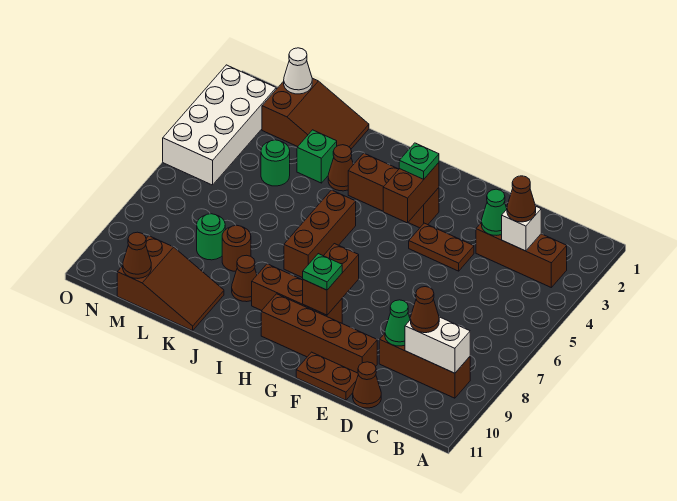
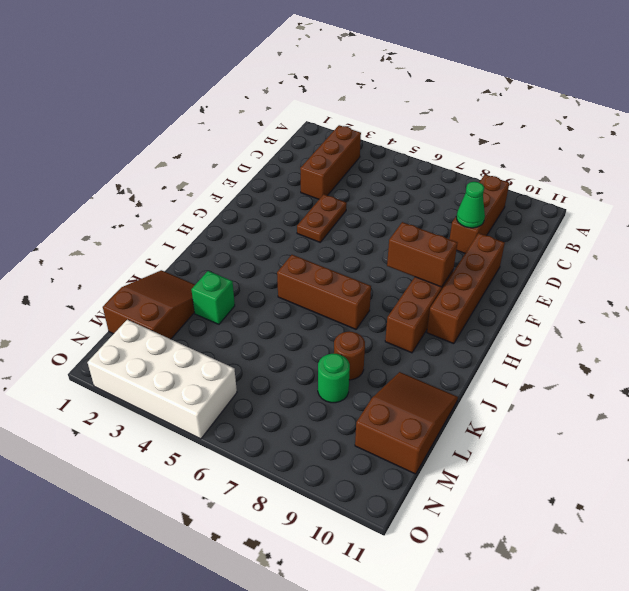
none -> brown cone D11 level 1
none -> brown plate E11:F11 level 1
none -> brown brick G3:I3 level 1
none -> brown cone J3 level 1

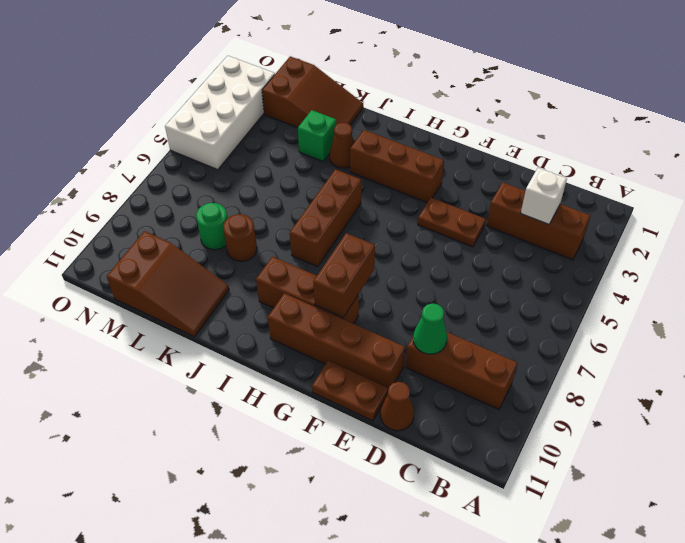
none -> brown cone J9 level 1
none -> green round brick L4 level 1
none -> white brick B9:C9 level 2
none -> green cone D3 level 2

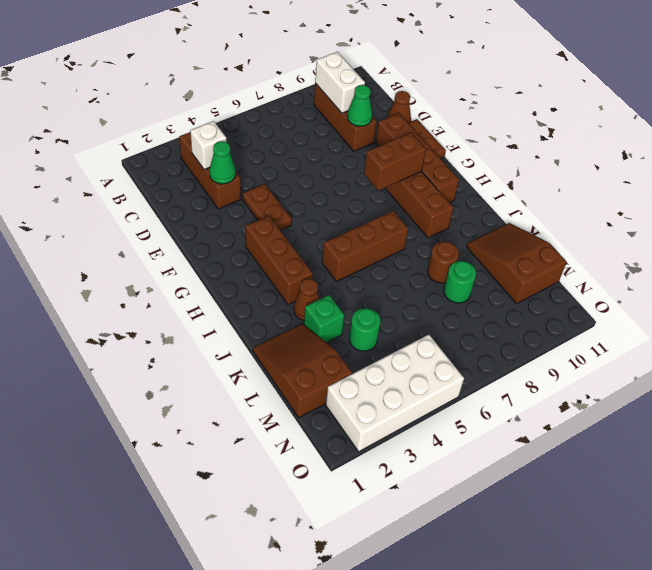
none -> brown cone J9 level 1
none -> brown brick G3:G4 level 2
none -> white cone M1 level 2
none -> brown cone M11 level 2

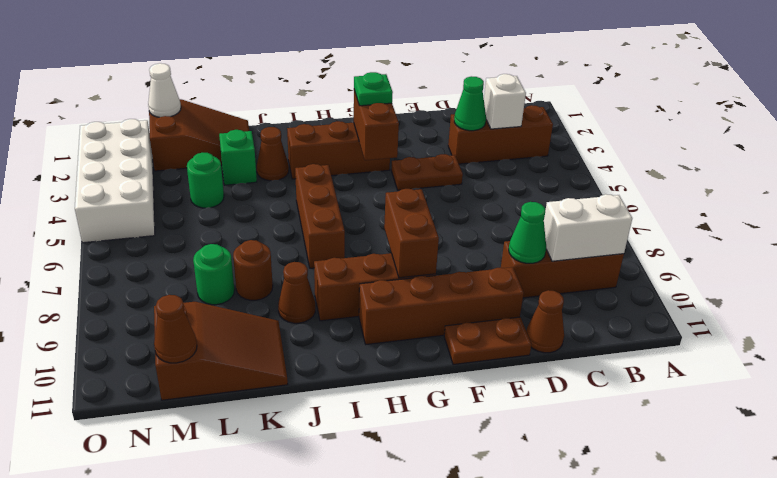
none -> brown cone C3 level 3
none -> brown cone C9 level 3
none -> green plate G9 level 3

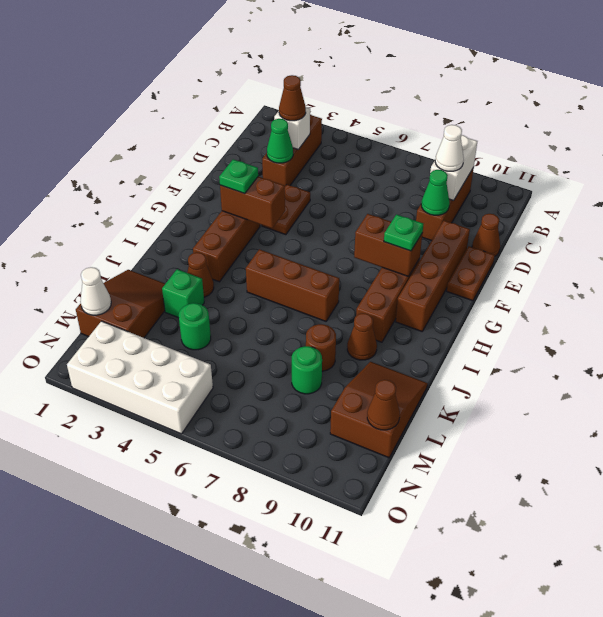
white cone C9 level 3 -> brown cone C9 level 3

